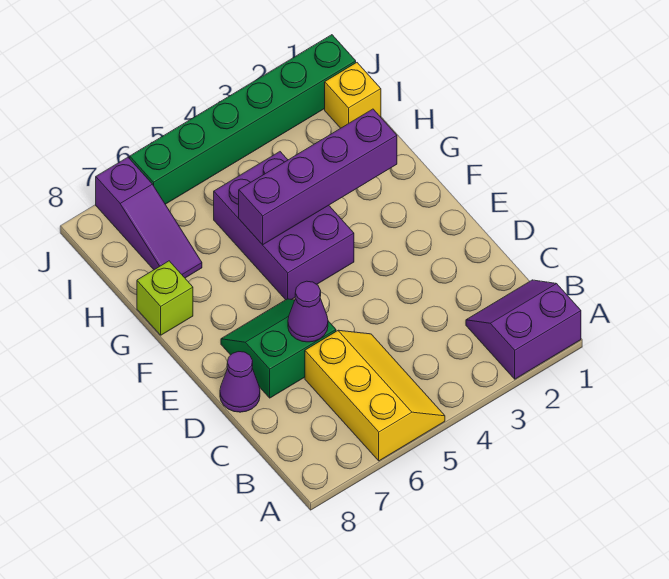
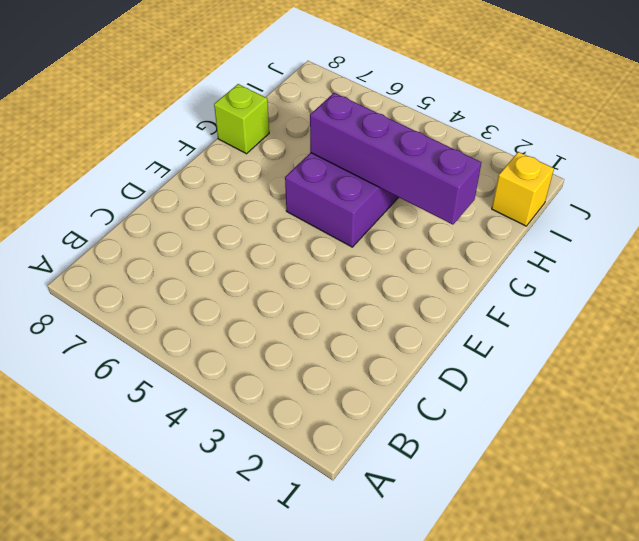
none -> purple slope A1:B2 level 1 top A
none -> yellow slope A5:C6 level 1 top 6

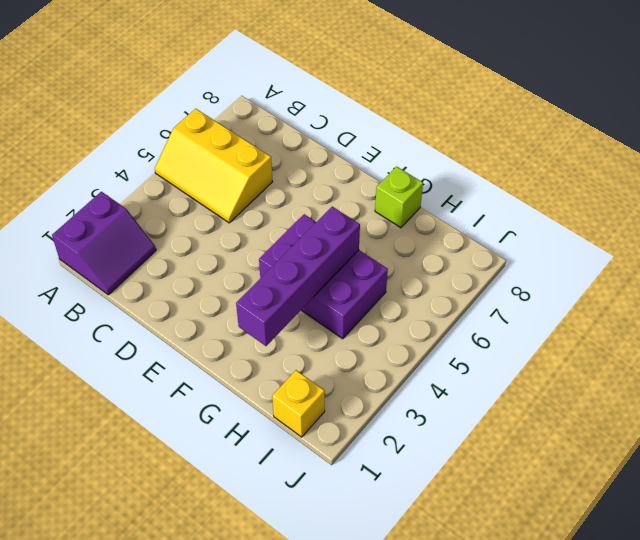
none -> green slope D6:E7 level 1 top D
none -> purple cone D8 level 1

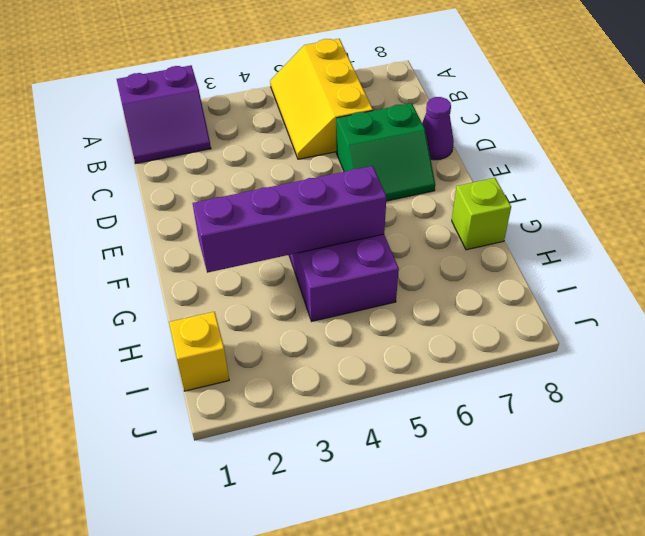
none -> purple slope H7:J7 level 1 top J
none -> green brick J1:J6 level 1

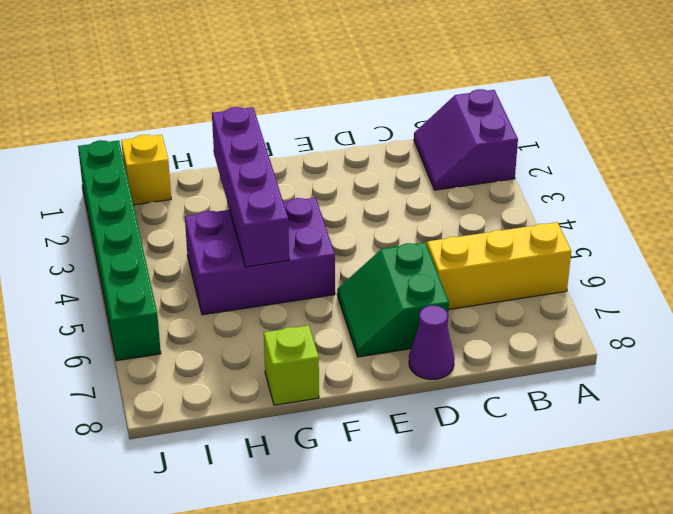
none -> purple slope H7:J7 level 1 top J
none -> purple cone D6 level 2

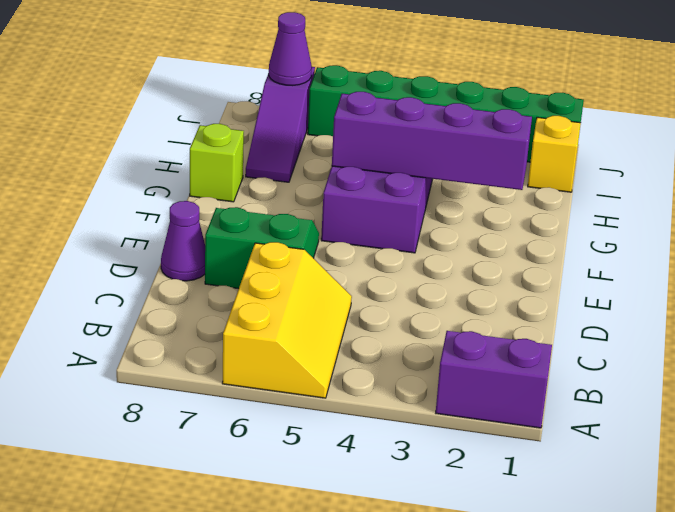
purple cone J7 level 2 -> purple cone D6 level 2

